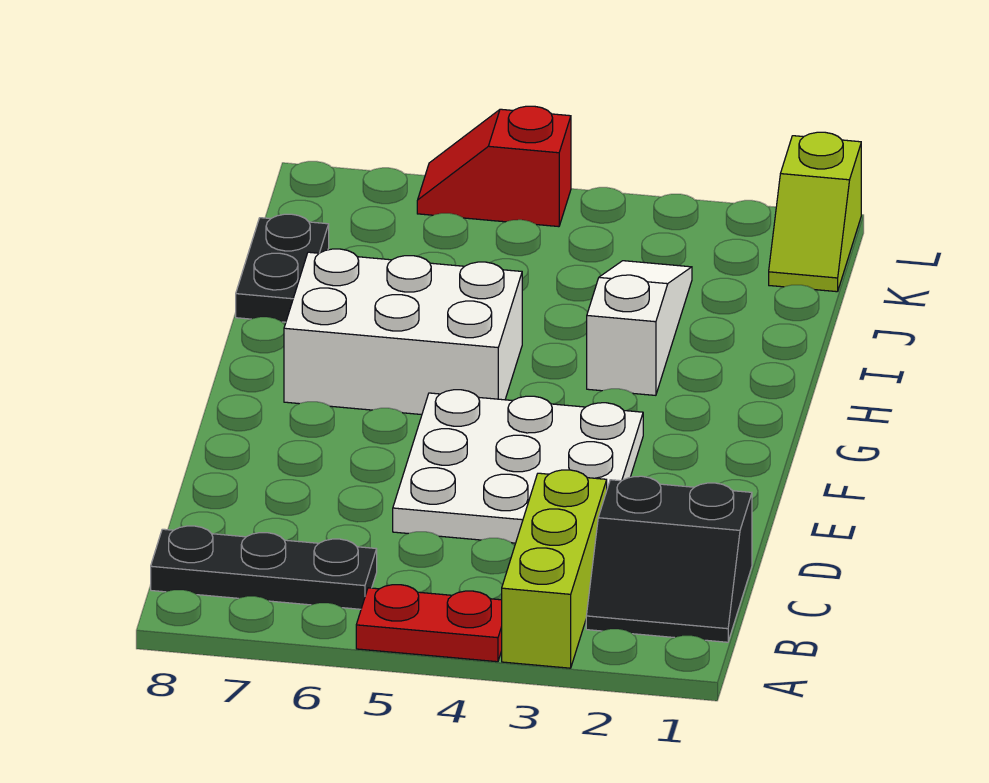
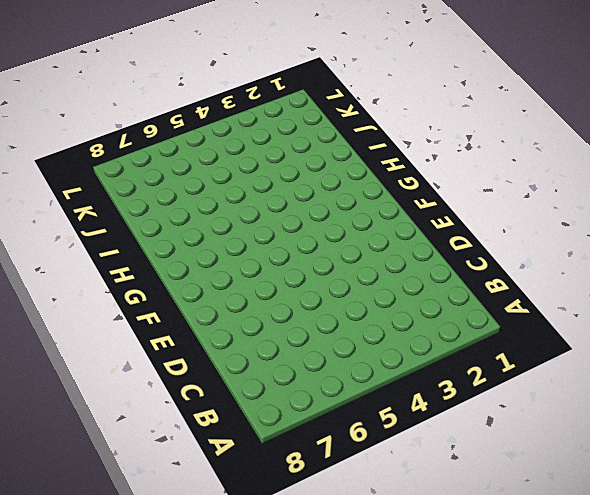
none -> lime brick A3:C3 level 1
none -> red plate A4:A5 level 1

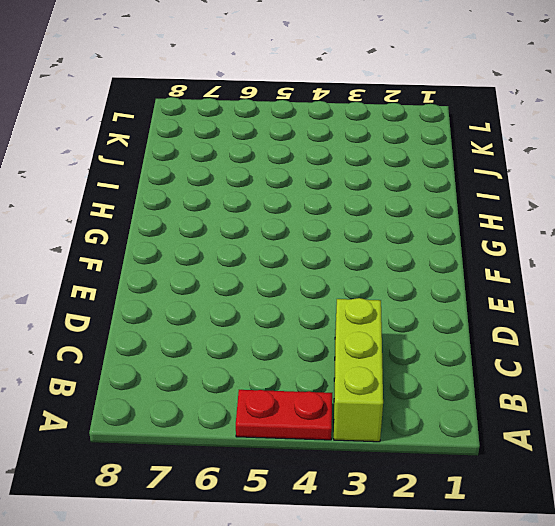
none -> black slope B1:C2 level 1 top C
none -> black plate B6:B8 level 1

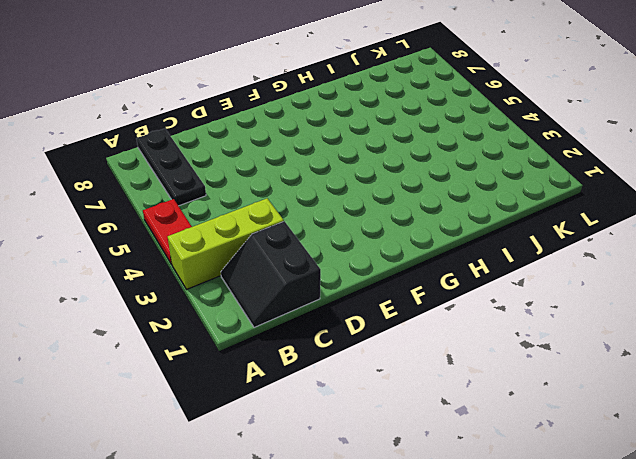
none -> white plate D3:F5 level 1
none -> white brick G5:H7 level 1

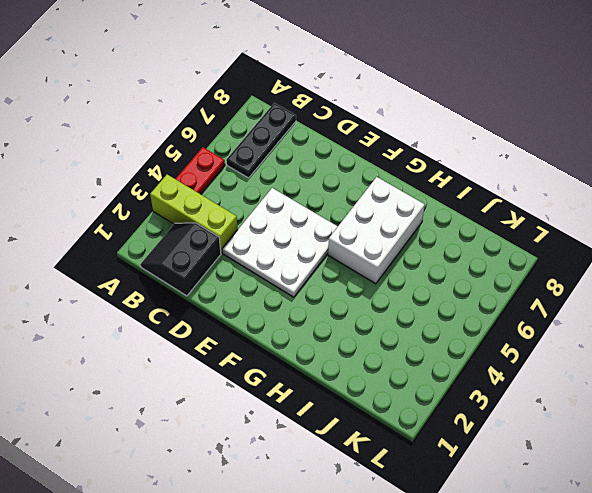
none -> white slope H3:J3 level 1 top H
none -> black plate I8:J8 level 1

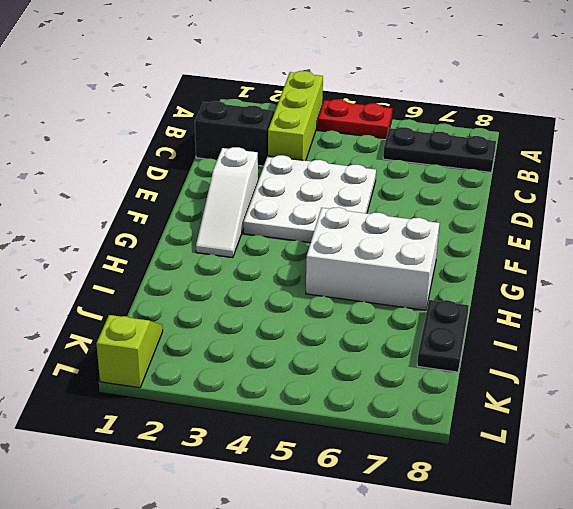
white slope E2:G2 level 1 top E -> white slope H3:J3 level 1 top H
none -> red slope L5:L6 level 1 top 5

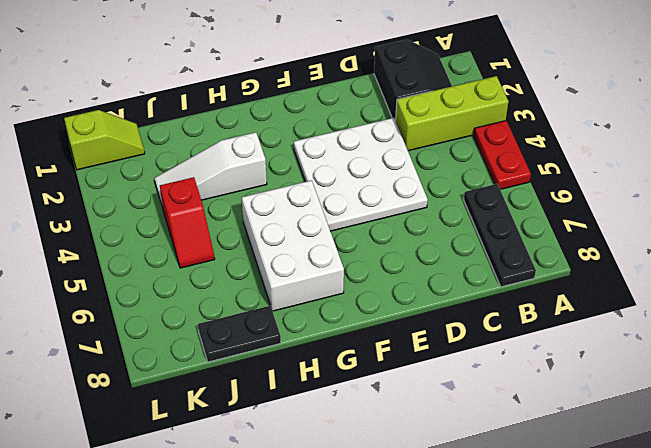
red slope J4:J5 level 1 top 4 -> red slope L5:L6 level 1 top 5

